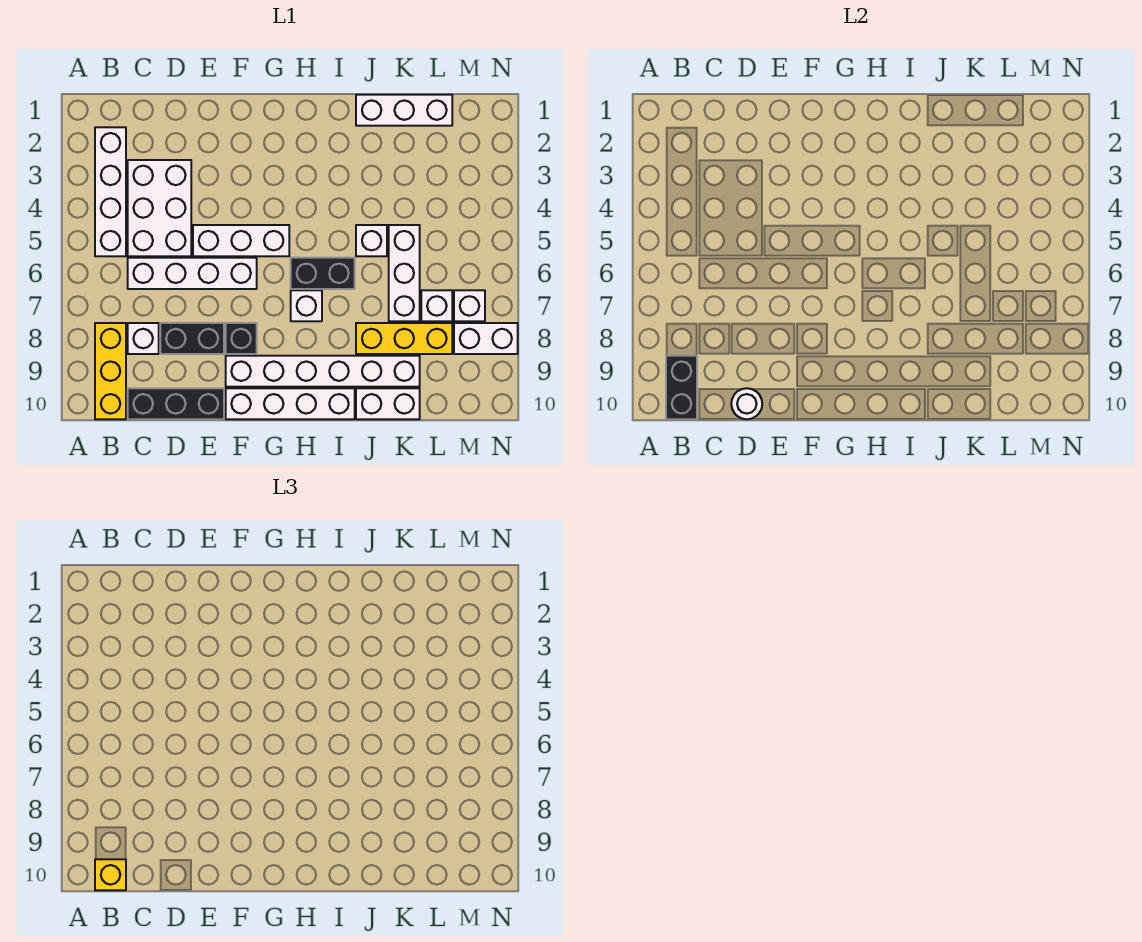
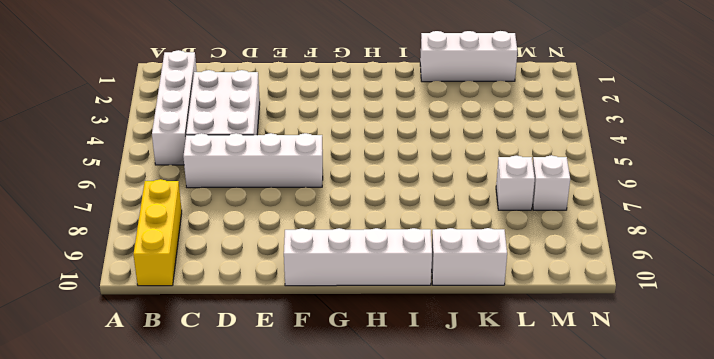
none -> white brick C8 level 1
none -> black brick C10:E10 level 1
none -> black brick D8:E8 level 1

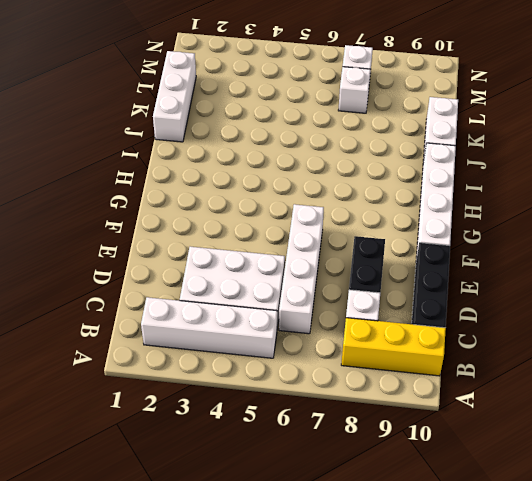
none -> white brick E5:G5 level 1
none -> black brick F8 level 1
none -> white brick F9:K9 level 1

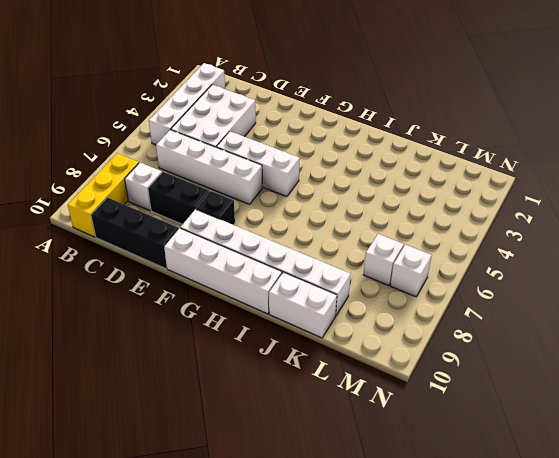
none -> black brick H6:I6 level 1
none -> white brick H7 level 1
none -> white brick J1:L1 level 1

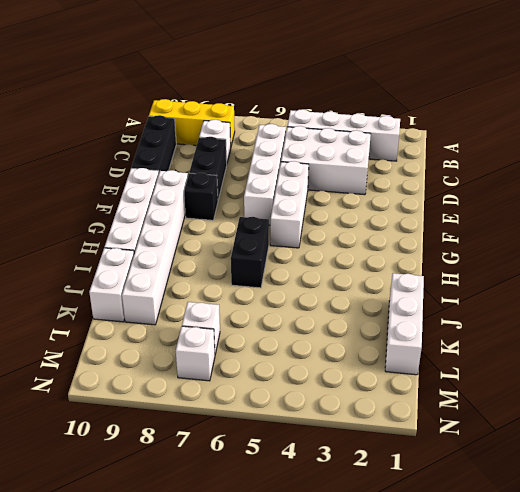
none -> white brick H7 level 1
none -> white brick J5 level 1
none -> yellow brick J8:L8 level 1

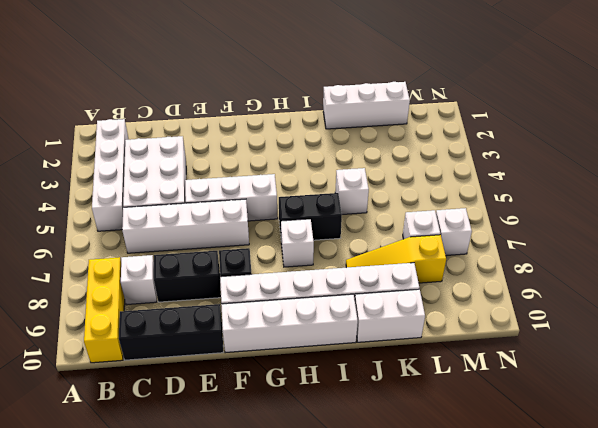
yellow slope J8:L8 level 1 top L -> yellow brick J8:L8 level 1
none -> white brick K5:K7 level 1
none -> white brick M8:N8 level 1
none -> black brick B9:B10 level 2

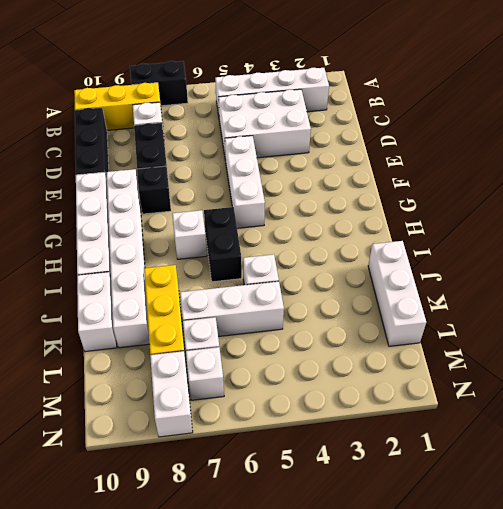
black brick A7:A8 level 1 -> black brick B9:B10 level 2
none -> white brick C6:F6 level 1
none -> white round brick D10 level 2
none -> yellow brick B10 level 3

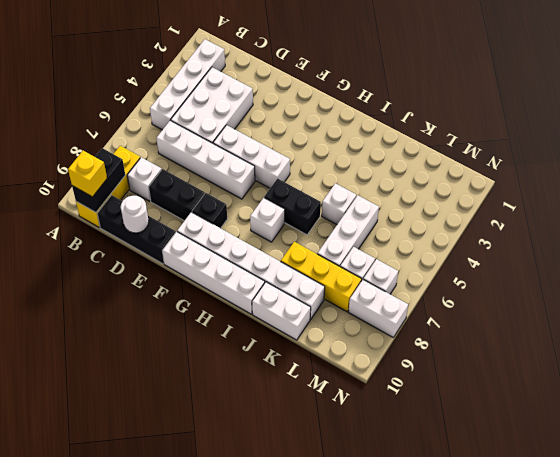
none -> white brick J1:L1 level 1

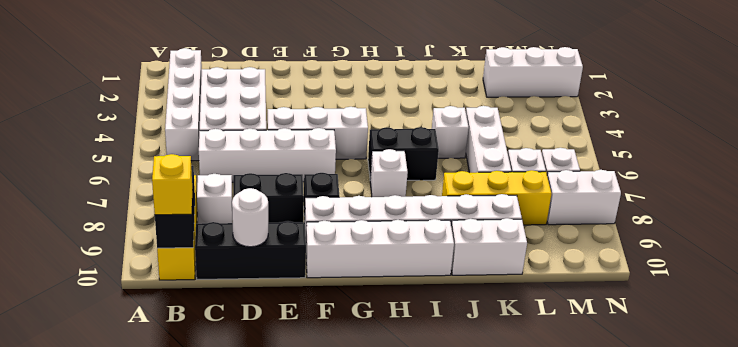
white brick L2:N2 level 1 -> white brick J1:L1 level 1

